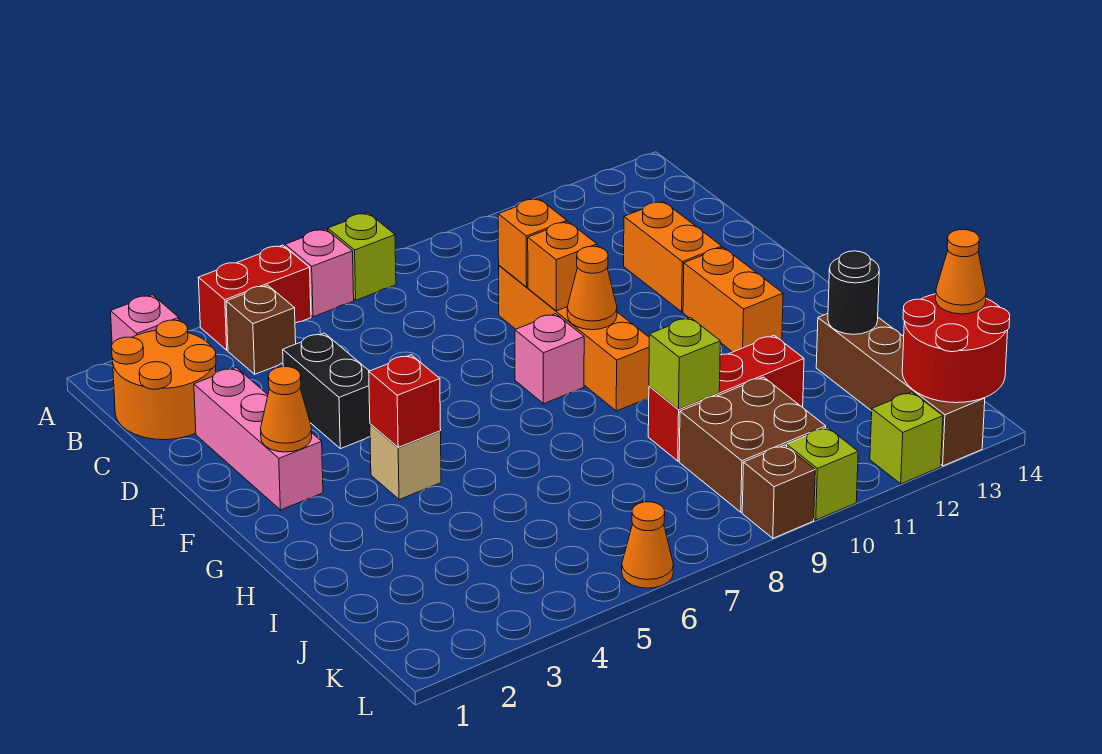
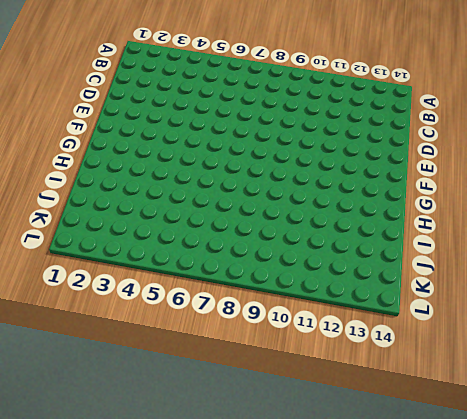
none -> pink brick A2 level 1
none -> red brick A4:A5 level 1
none -> pink brick A6 level 1

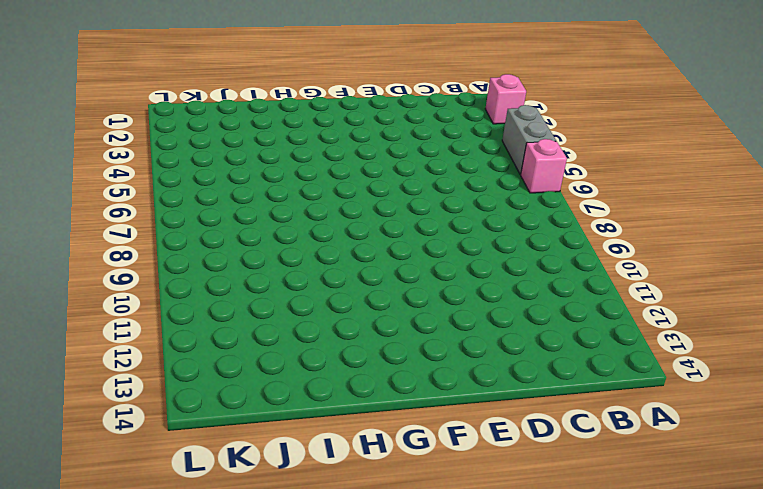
grey brick A4:A5 level 1 -> red brick A4:A5 level 1
none -> lime brick A7 level 1
none -> orange round brick B1:C2 level 1
none -> brown brick B4 level 1

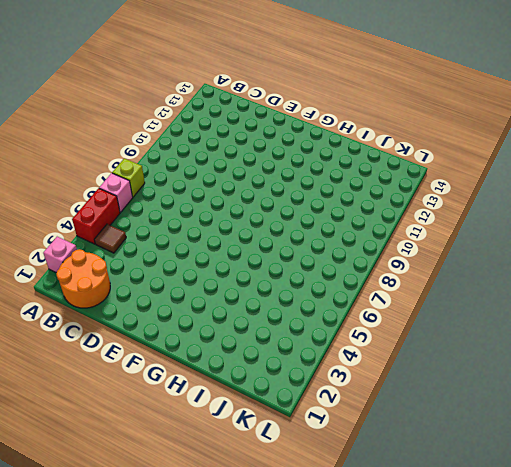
brown tile B4 level 1 -> brown brick B4 level 1
none -> pink brick D2:F2 level 1
none -> black brick D4:E4 level 1
none -> orange brick D9:G9 level 1

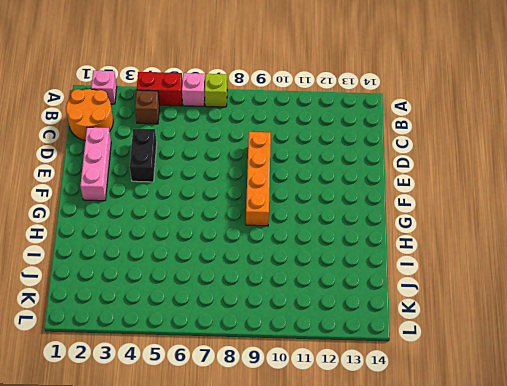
none -> orange brick D12:E12 level 1
none -> pink brick F8 level 1
none -> orange brick F12:G12 level 1

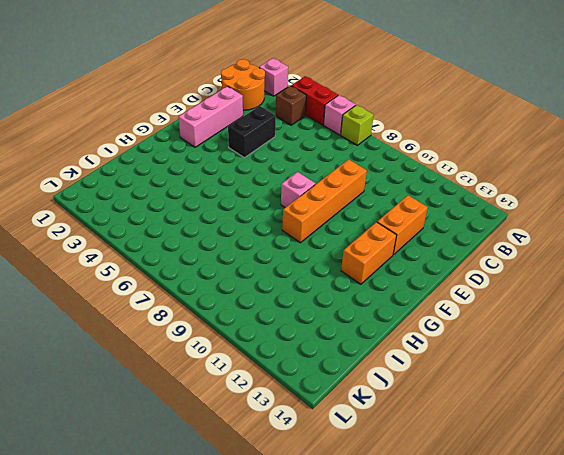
none -> tan brick G4 level 1
none -> red brick I9:I11 level 1
none -> brown brick I13:L13 level 1

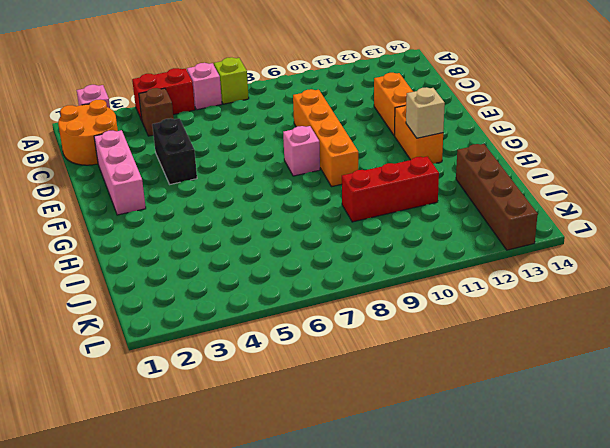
tan brick G12 level 2 -> tan brick G4 level 1
none -> brown brick J9:K10 level 1
none -> orange cone L6 level 1
none -> brown brick L9 level 1

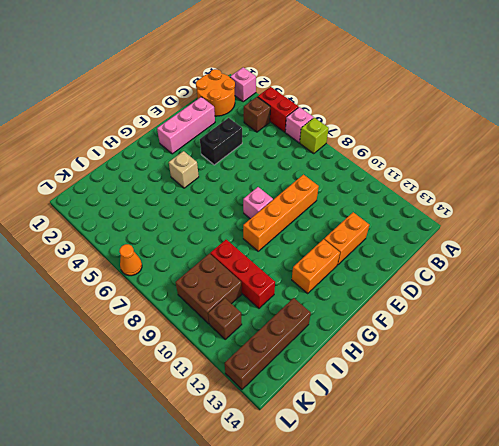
brown brick K11 level 1 -> brown brick L9 level 1
none -> lime brick L10 level 1
none -> lime brick L12 level 1
none -> orange brick D9 level 2

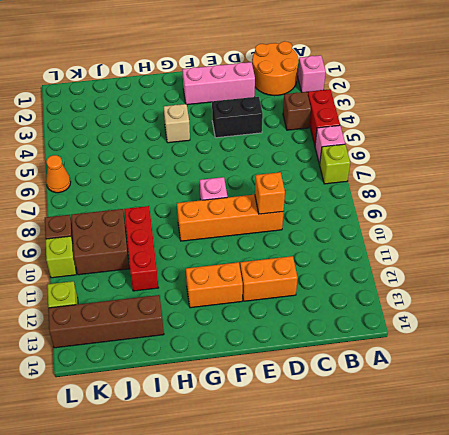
none -> orange brick E9 level 2
none -> orange cone F2 level 2
none -> orange cone F9 level 2

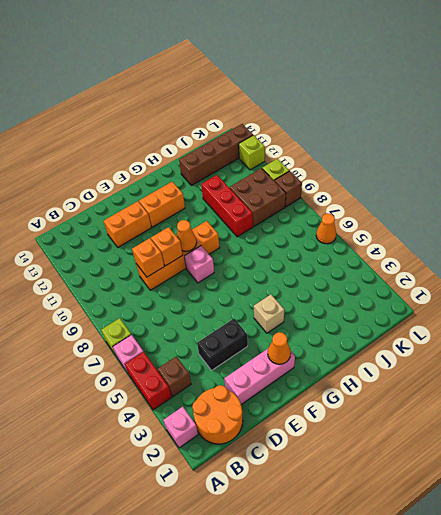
none -> red brick G4 level 2
none -> lime brick I9 level 2
none -> black round brick I13 level 2

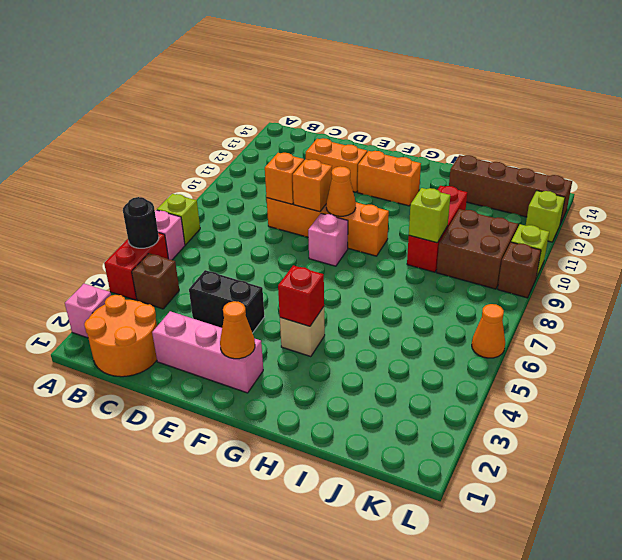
black round brick A5 level 2 -> black round brick I13 level 2
none -> red round brick K13:L14 level 2
none -> orange cone K14 level 3

